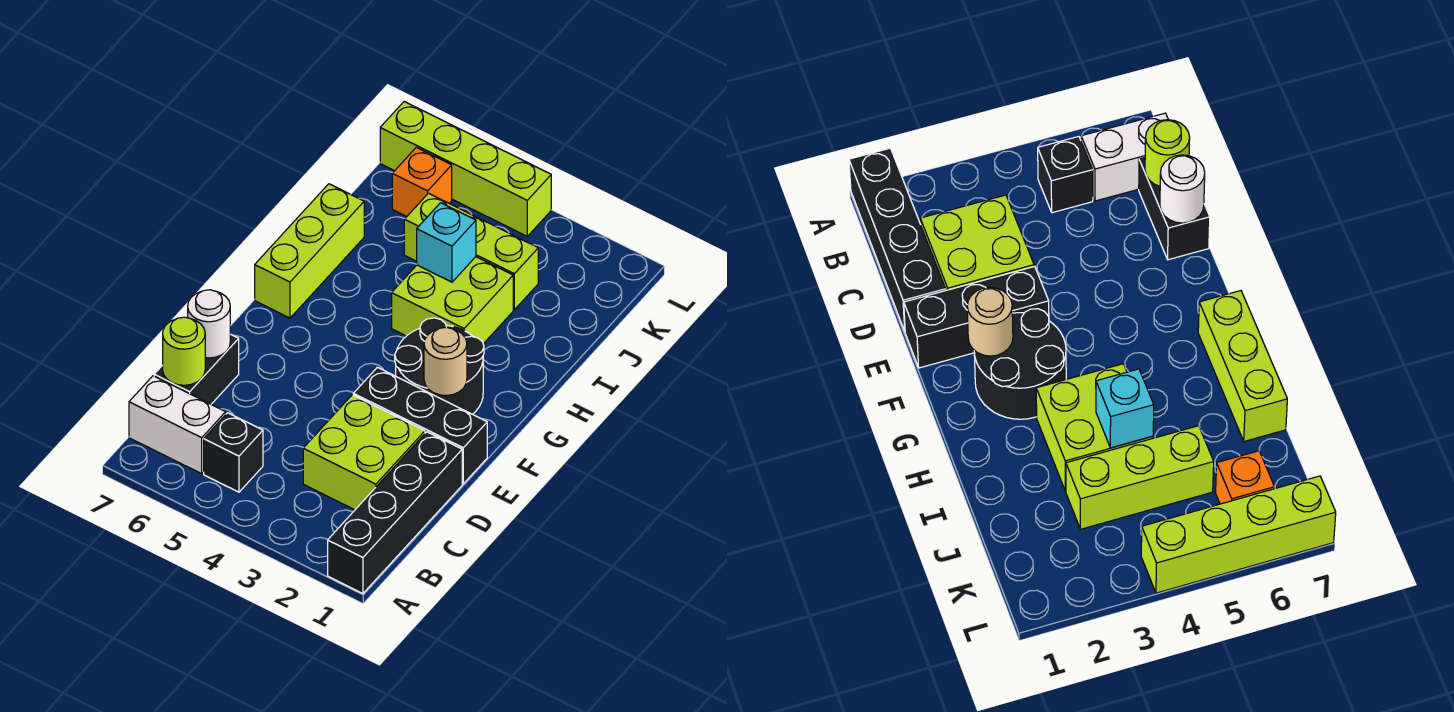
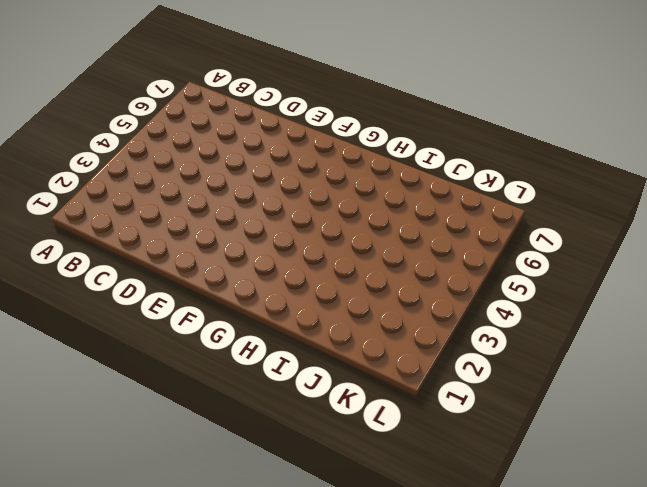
none -> black brick A1:D1 level 1
none -> black brick B5 level 1
none -> white brick B6:B7 level 1

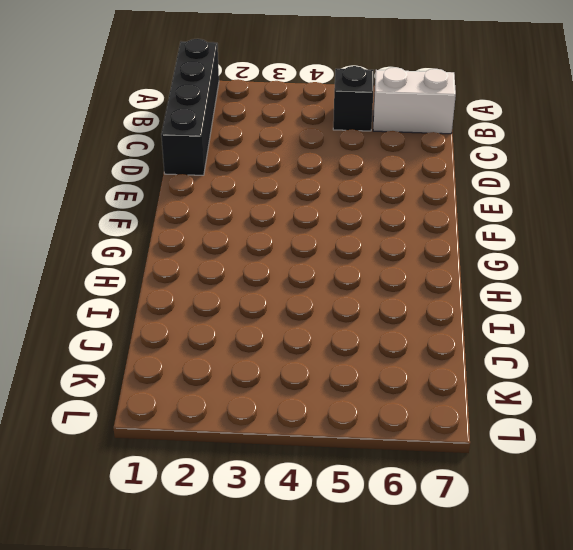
none -> lime brick C2:D3 level 1
none -> black brick C7:D7 level 1
none -> black brick E1:E3 level 1

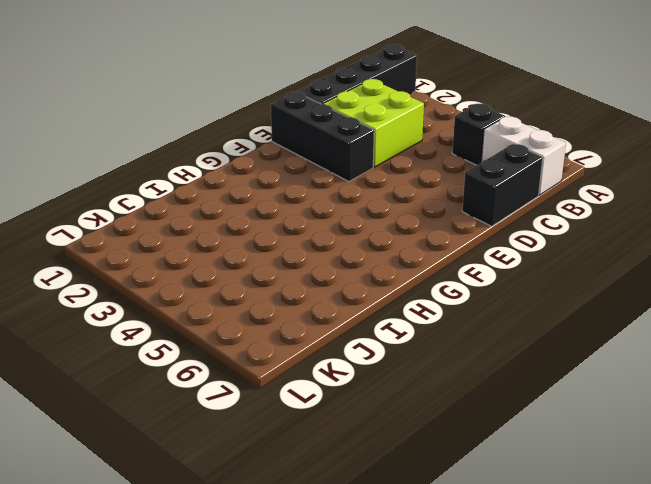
none -> black round brick F2:G3 level 1
none -> lime brick G7:I7 level 1
none -> lime brick H3:I4 level 1

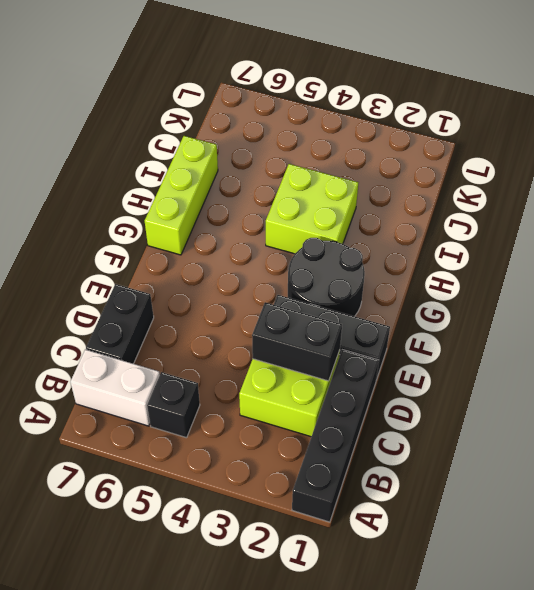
black brick D2:D3 level 2 -> none
none -> lime brick J3:J5 level 1
none -> orange brick K6 level 1
none -> lime brick L4:L7 level 1

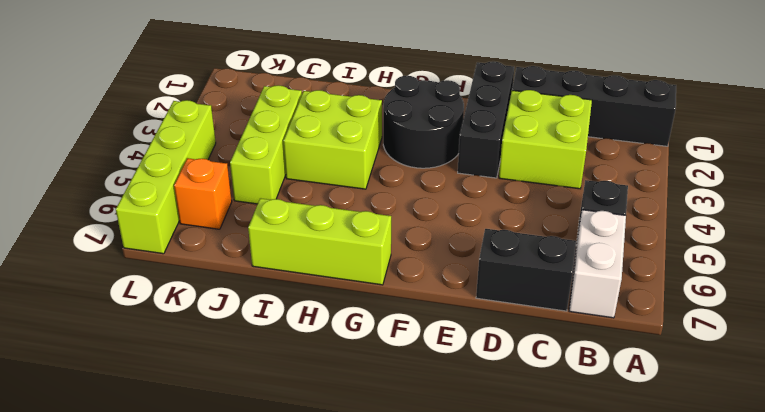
none -> lime round brick C7 level 2
none -> white round brick D7 level 2
none -> tan round brick F2 level 2

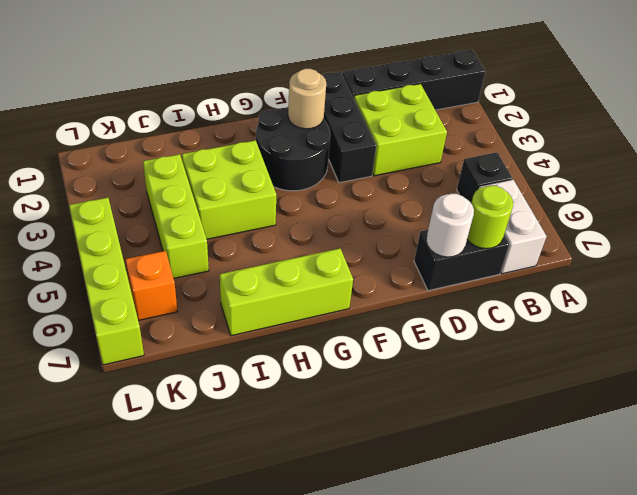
none -> cyan brick I4 level 2

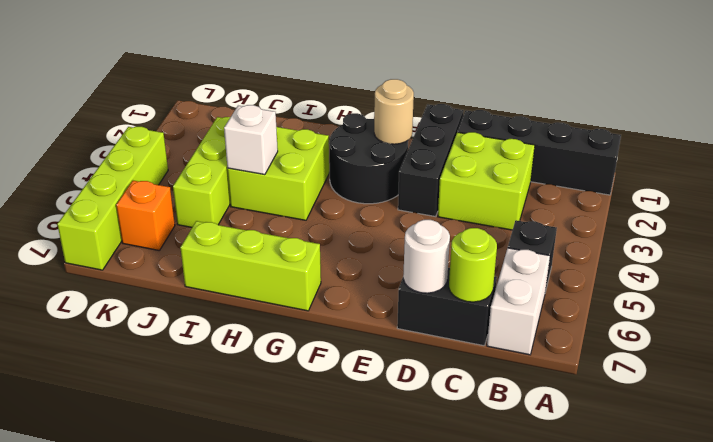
white brick I4 level 2 -> cyan brick I4 level 2

